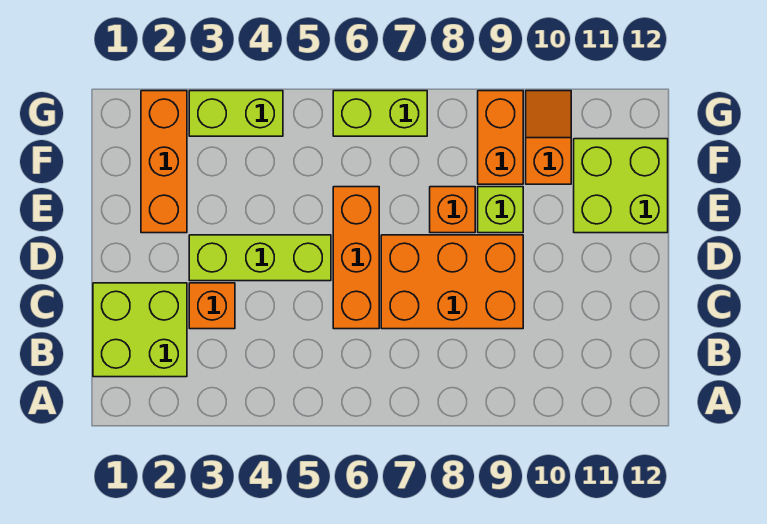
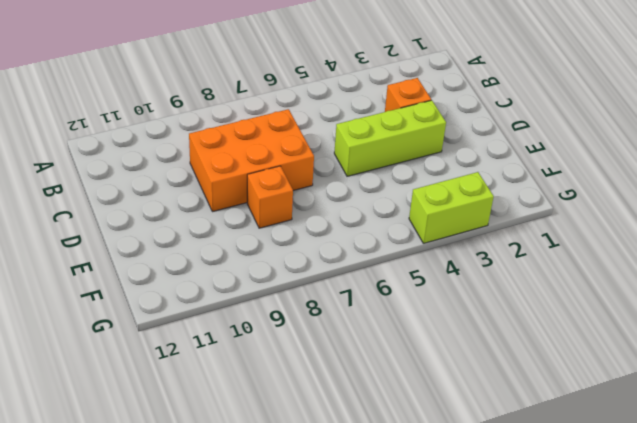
none -> lime brick B1:C2 level 1
none -> orange brick C6:E6 level 1
none -> orange brick E2:G2 level 1

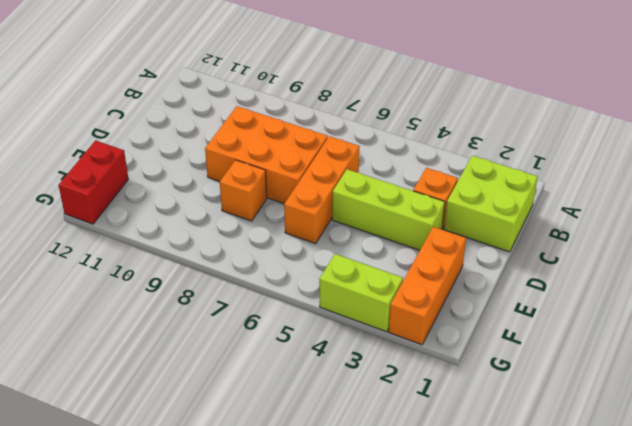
red brick F12:G12 level 1 -> lime brick E11:F12 level 1
none -> lime brick E9 level 1
none -> orange brick F9:G9 level 1
none -> orange slope F10:G10 level 1 top F

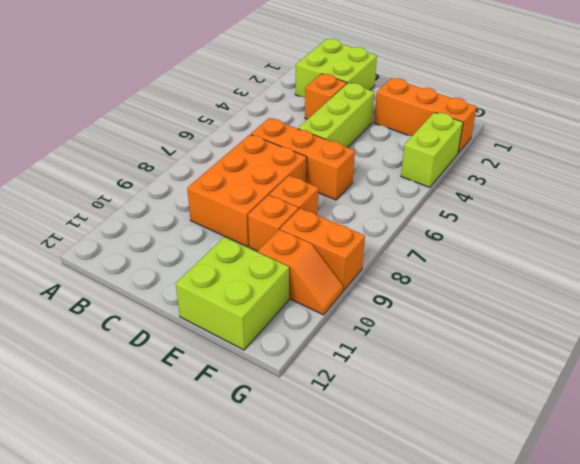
orange brick E9 level 1 -> lime brick E9 level 1
none -> lime brick G6:G7 level 1

